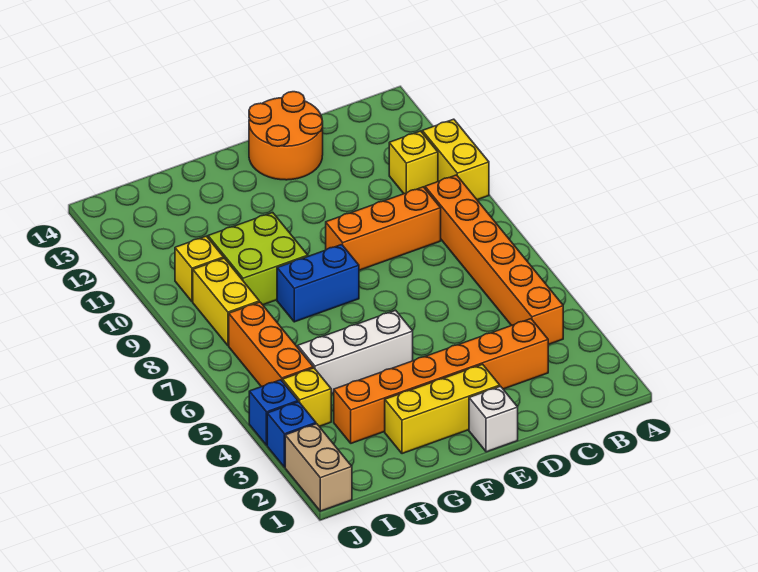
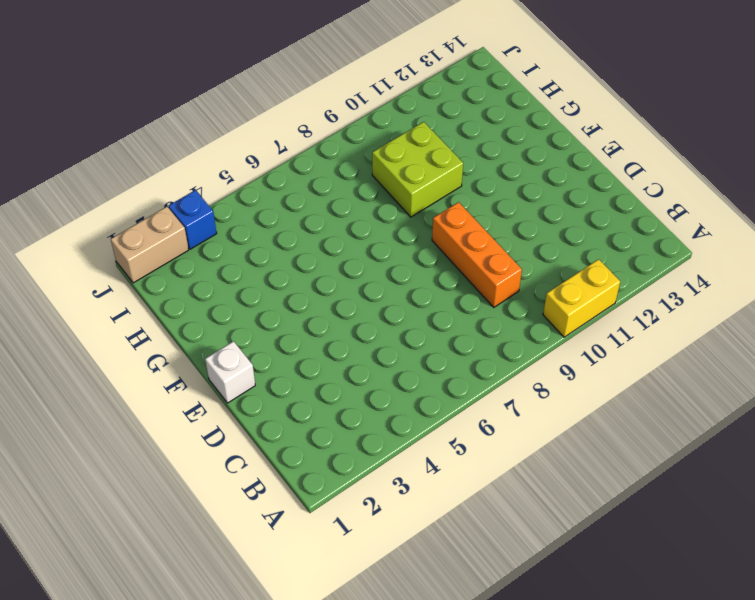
none -> orange brick B4:B9 level 1
none -> yellow brick B11 level 1
none -> orange brick C3:H3 level 1

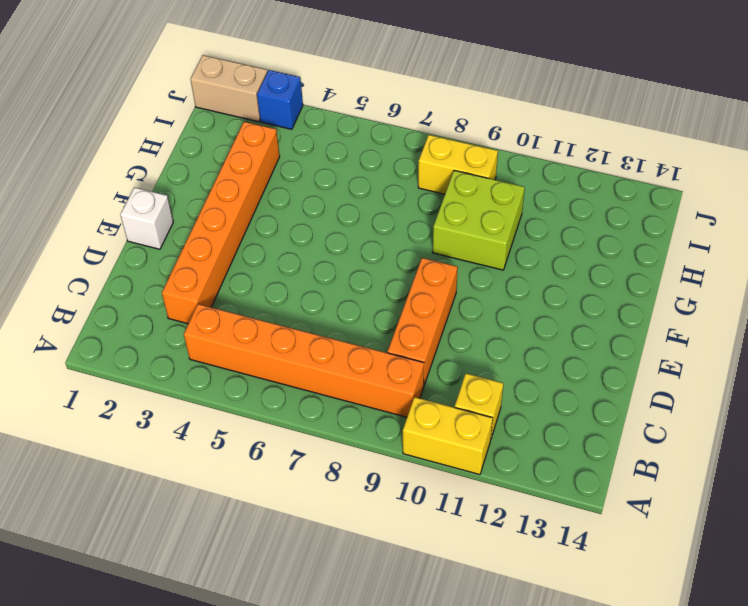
none -> orange round brick D13:E14 level 1
none -> yellow brick E2:G2 level 1
none -> white brick F5:H5 level 1

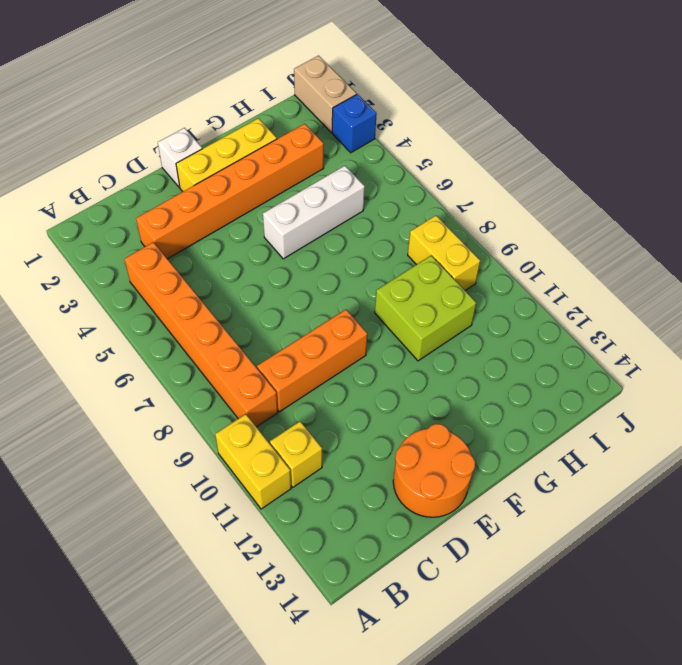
none -> blue brick F8:G8 level 1
none -> yellow brick I4 level 1
none -> orange brick I5:I7 level 1

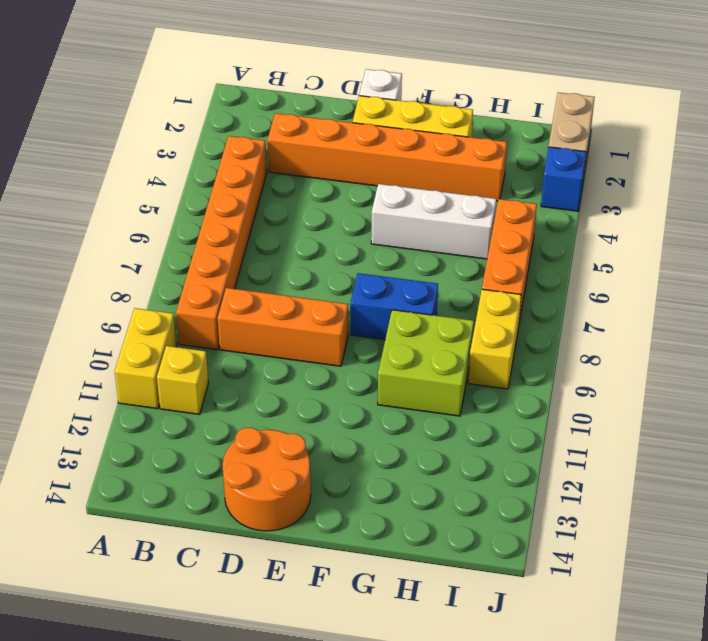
none -> yellow brick I4 level 1
none -> yellow brick I10 level 1
none -> blue brick J4 level 1

